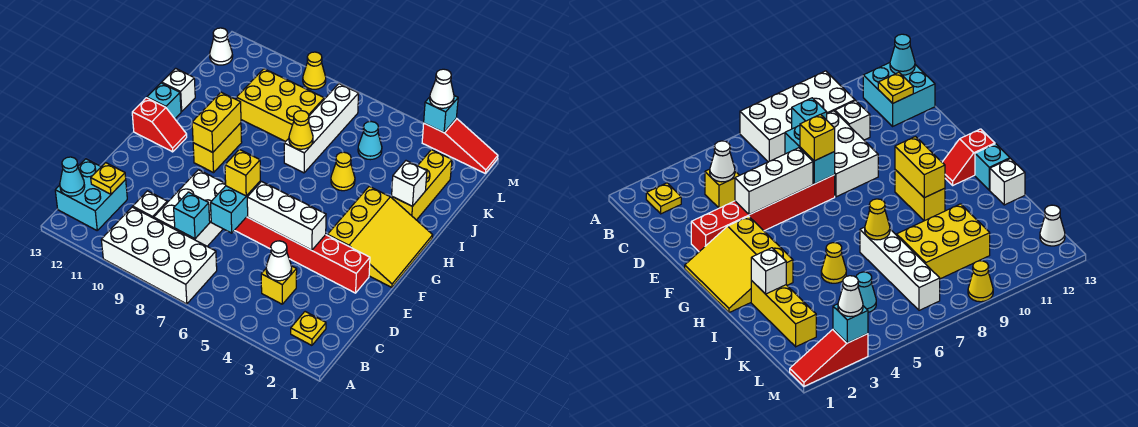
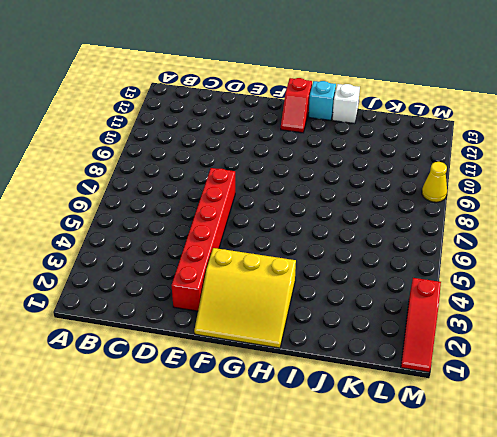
none -> white brick A7:B10 level 1
none -> yellow plate B2 level 1
none -> cyan brick B12:C13 level 1
none -> yellow brick C4 level 1

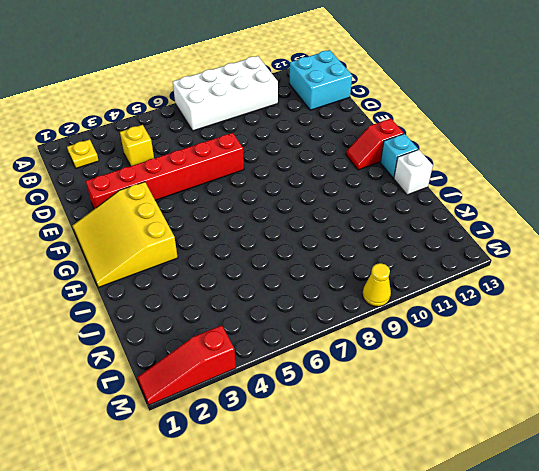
none -> white brick C8:E9 level 1
none -> white brick C10 level 1
none -> yellow brick G10:H10 level 1
none -> yellow brick I2:K2 level 1

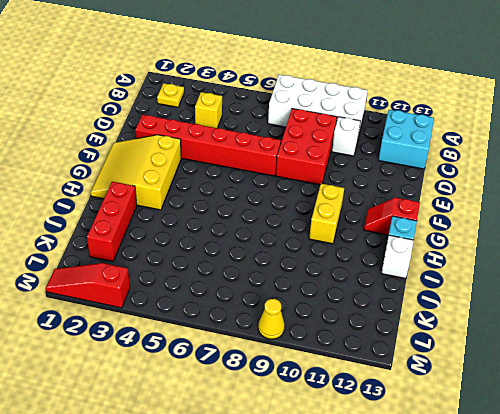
red brick C8:E9 level 1 -> white brick C8:E9 level 1
red brick I2:K2 level 1 -> yellow brick I2:K2 level 1
none -> yellow cone I5 level 1
none -> white brick I7:L7 level 1
none -> yellow brick J8:K10 level 1
none -> cyan cone K5 level 1

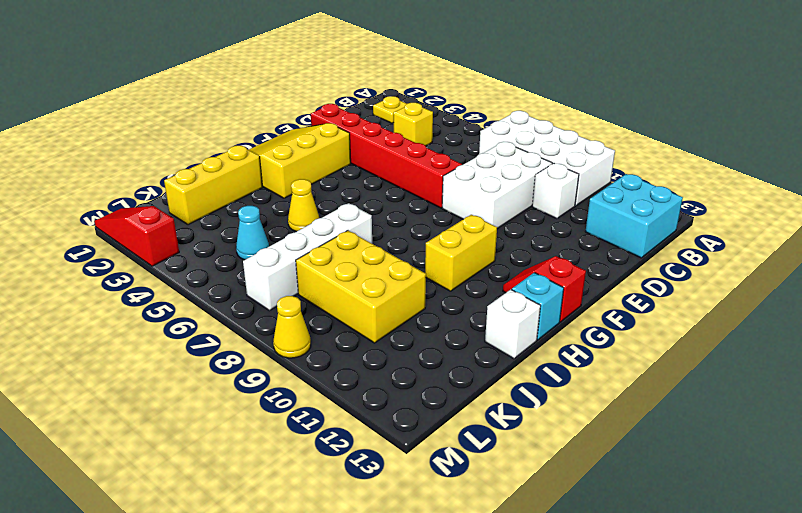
none -> white cone L13 level 1
none -> cyan cone B13 level 2
none -> white cone C4 level 2
none -> cyan brick C8 level 2

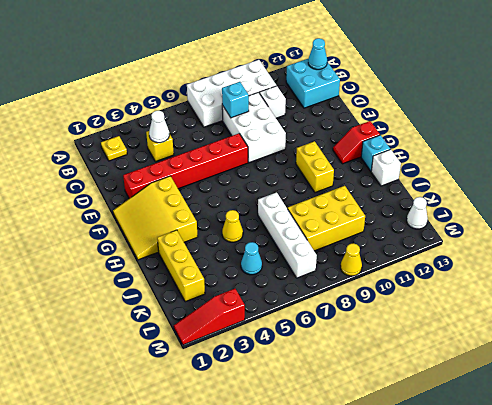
none -> yellow plate C12 level 2
none -> cyan brick D7:E7 level 2
none -> white brick E4:E6 level 2
none -> yellow brick G10:H10 level 2

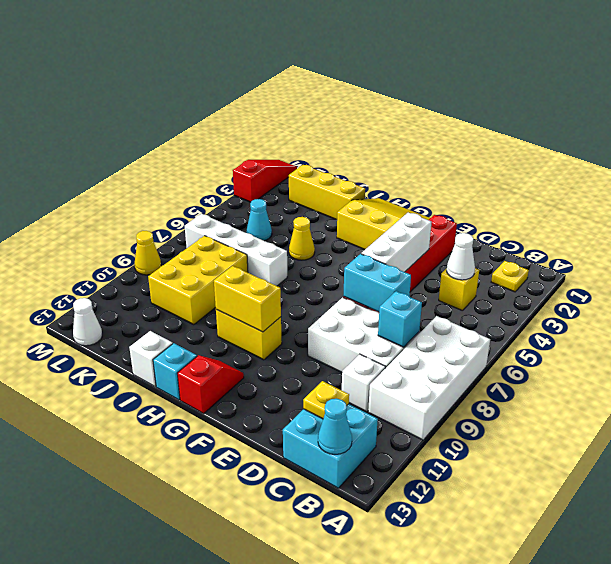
none -> white brick I2 level 2
none -> yellow cone I7 level 2
none -> cyan brick M3 level 2
none -> yellow brick E7 level 3

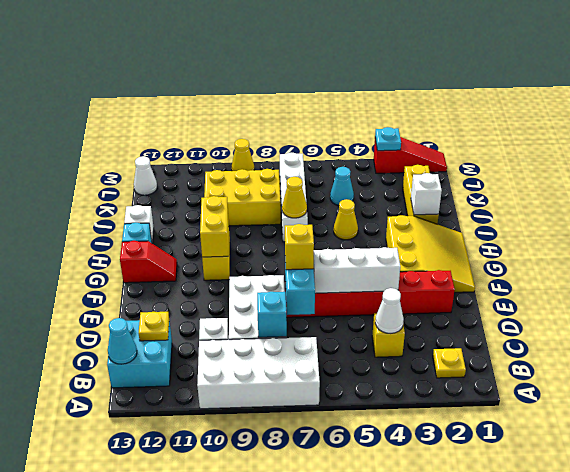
cyan plate M3 level 2 -> cyan brick M3 level 2
none -> white cone M3 level 3

